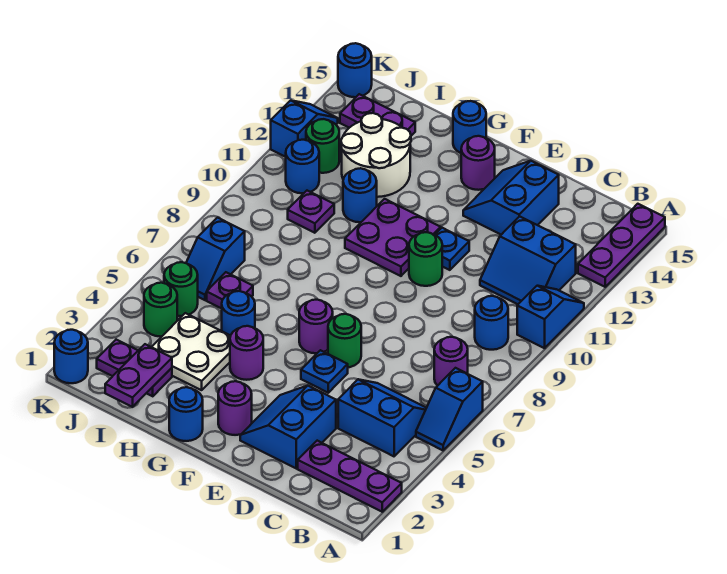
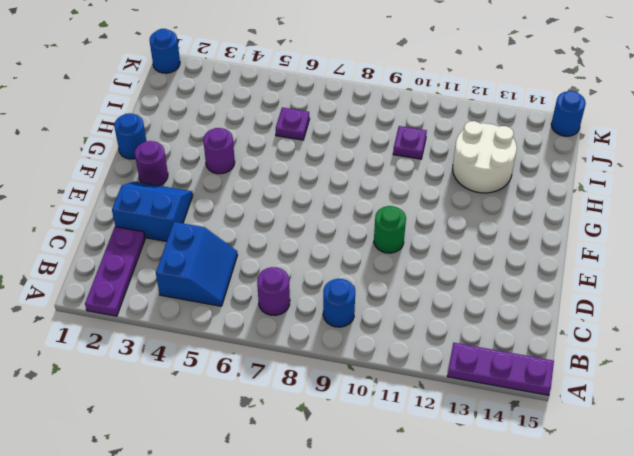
none -> blue slope A5:A6 level 1 top 6
none -> blue slope A10:A11 level 1 top 10
none -> blue slope B11:C12 level 1 top 12
none -> blue slope D13:E14 level 1 top D

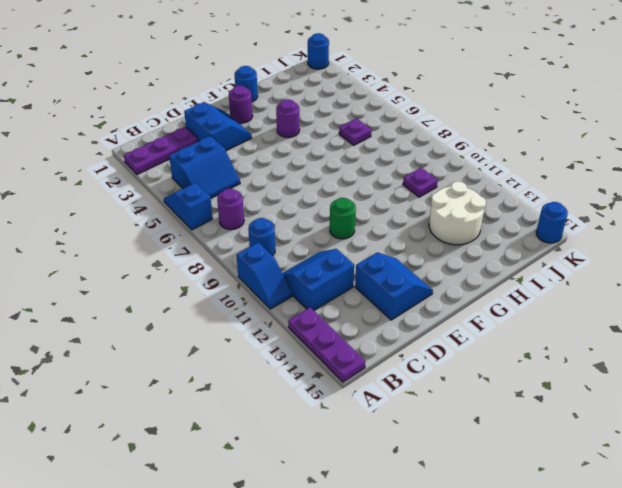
none -> blue plate E5 level 1
none -> green round brick E6 level 1
none -> blue plate E11 level 1
none -> purple round brick F6 level 1

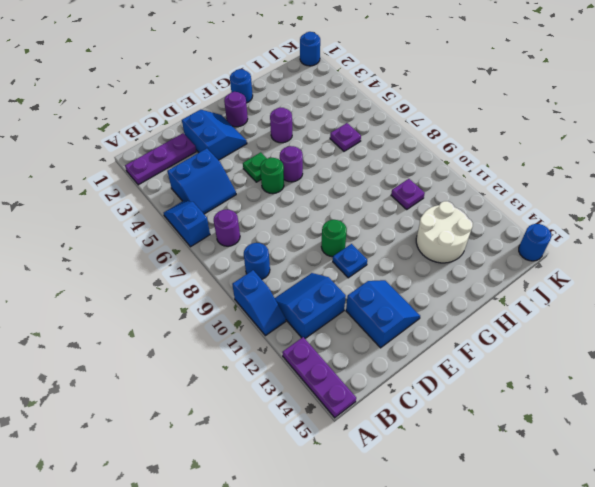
green plate E5 level 1 -> blue plate E5 level 1
none -> purple plate F10:G11 level 1
none -> purple round brick F14 level 1
none -> blue round brick G15 level 1
none -> white plate H3:I4 level 1

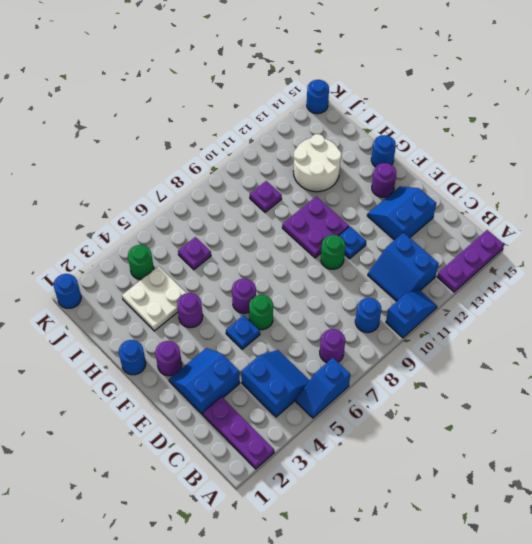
none -> blue round brick H5 level 1
none -> blue round brick H11 level 1
none -> purple plate I2:J2 level 1
none -> purple plate I14:J14 level 1

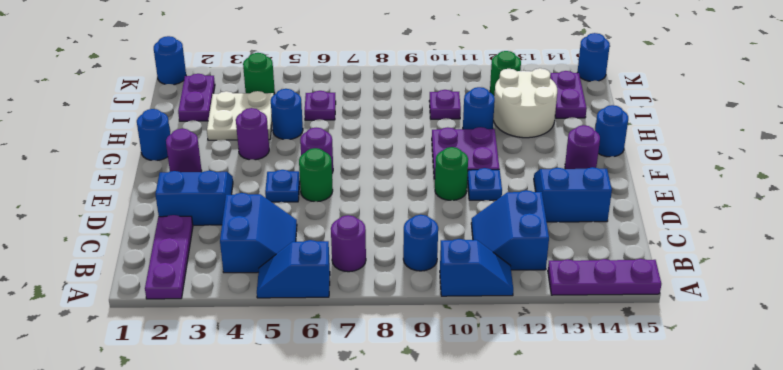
none -> green round brick J5 level 1
none -> blue slope J6:J7 level 1 top 7
none -> blue round brick J11 level 1
none -> blue slope K12:K13 level 1 top 12

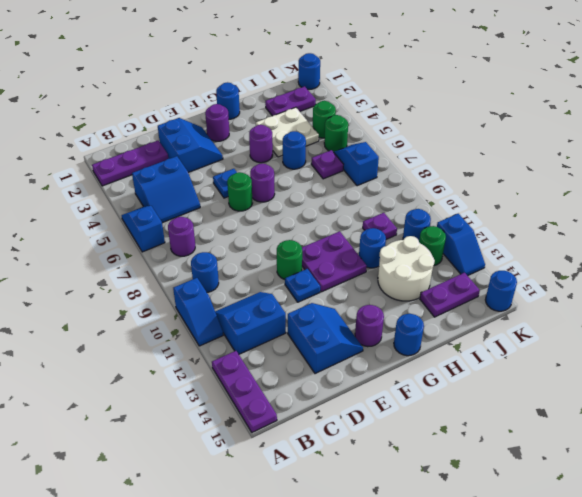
none -> purple plate I1:I2 level 2

